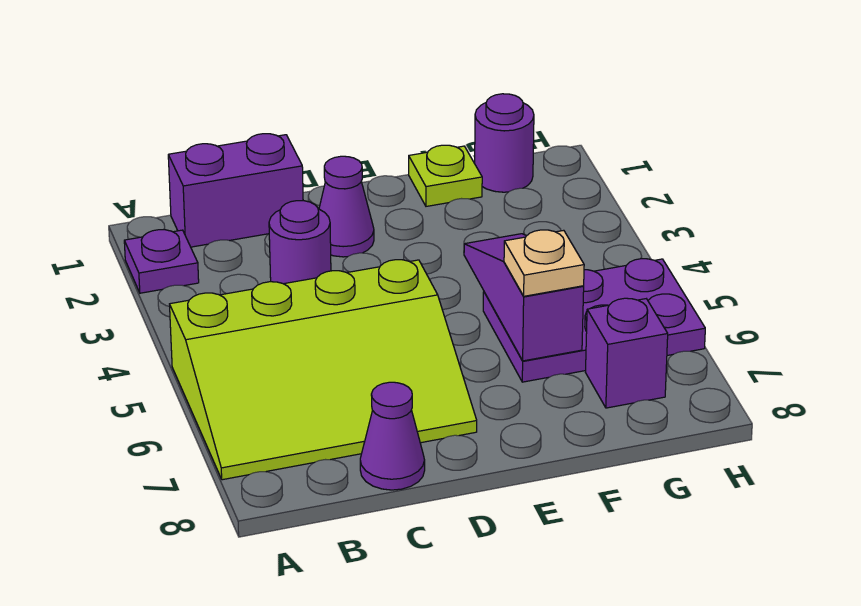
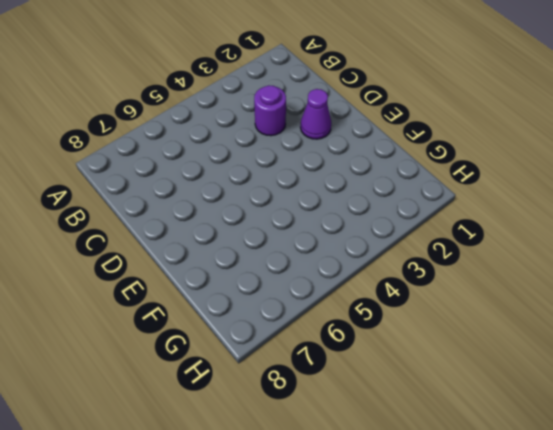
none -> purple plate A2 level 1
none -> lime slope A5:D7 level 1 top 5
none -> purple brick B1:C1 level 1

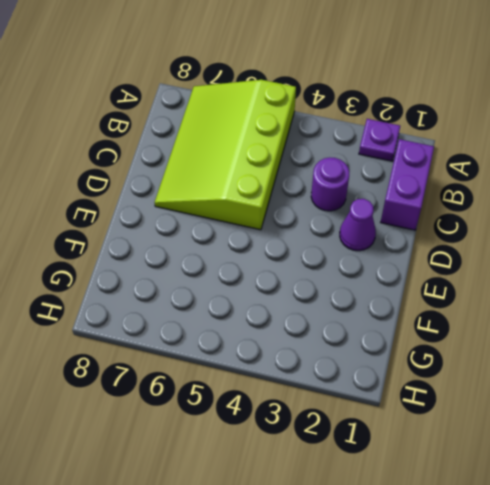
none -> purple cone C8 level 1
none -> lime plate F1 level 1
none -> purple plate F5:H6 level 1

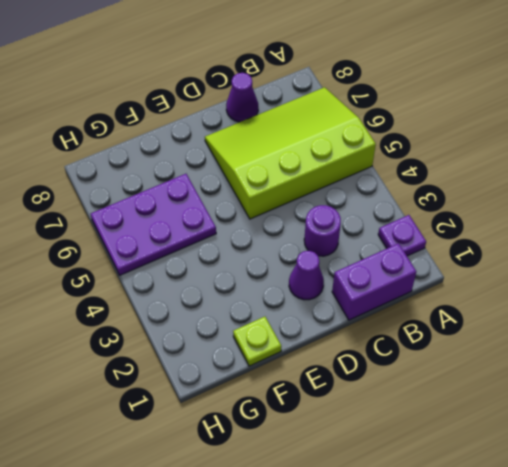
none -> purple round brick G1 level 1
none -> purple brick G7 level 1
none -> purple slope F4:F6 level 2 top 6

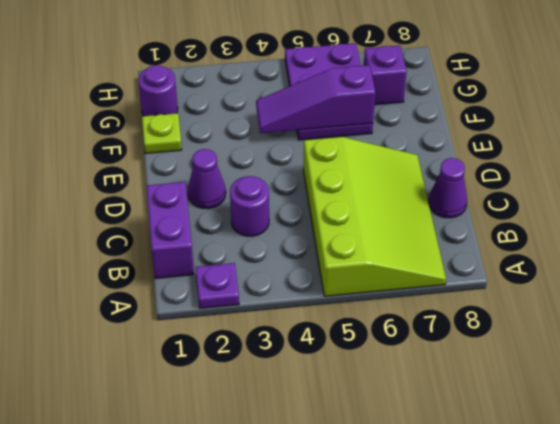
none -> tan plate F6 level 3

